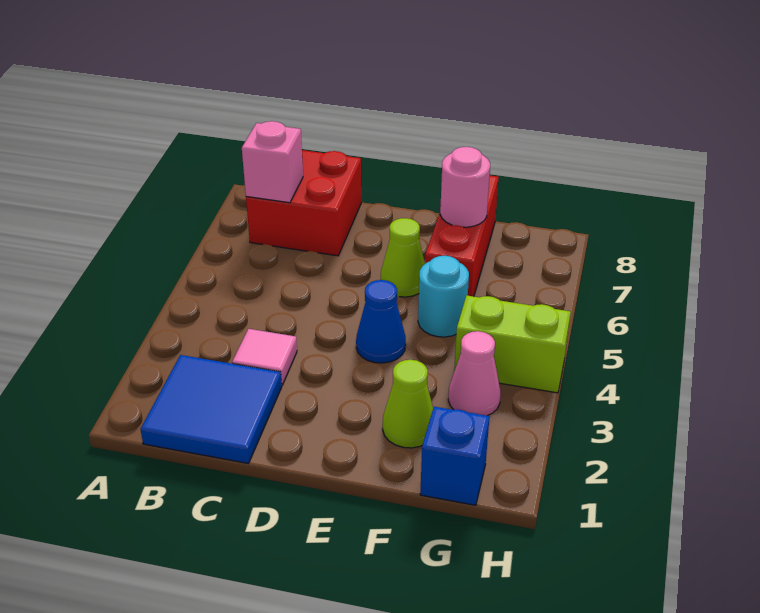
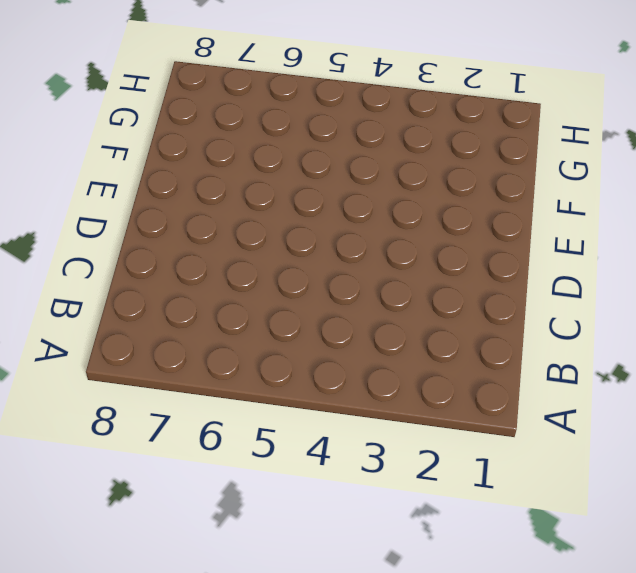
none -> blue tile B1:C2 level 1
none -> red brick B7:C8 level 1
none -> pink tile C3 level 1

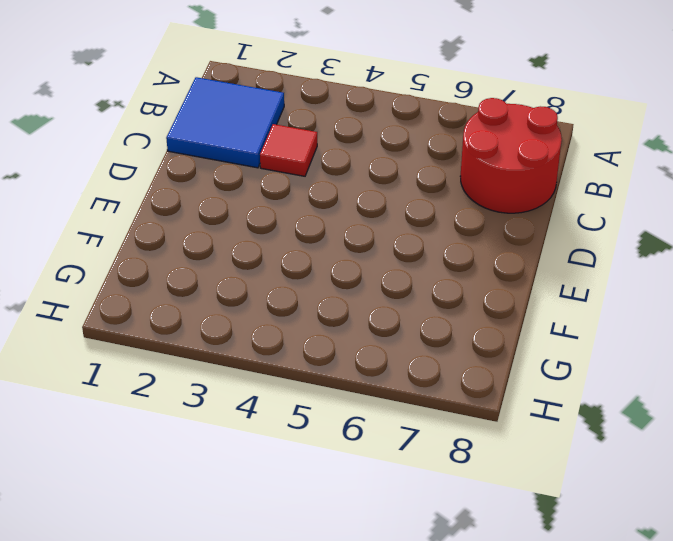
red round brick B7:C8 level 1 -> red brick B7:C8 level 1
red tile C3 level 1 -> pink tile C3 level 1
none -> blue cone E4 level 1
none -> lime cone E6 level 1
none -> lime cone F2 level 1

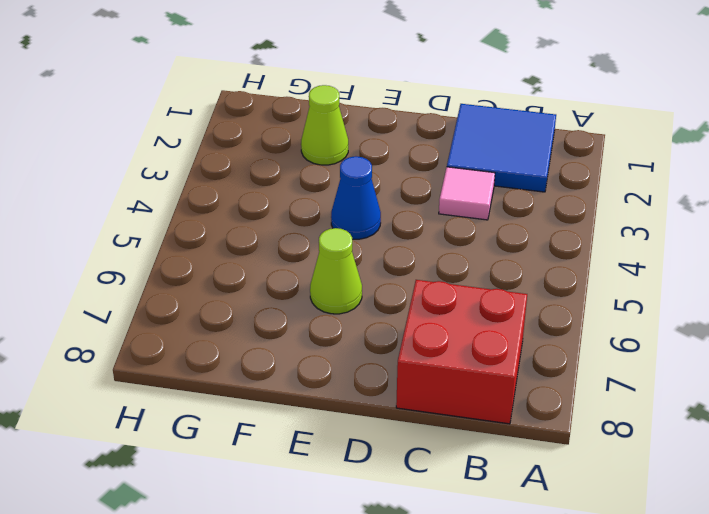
none -> cyan round brick F5 level 1
none -> red brick F6:F8 level 1
none -> blue brick G1 level 1

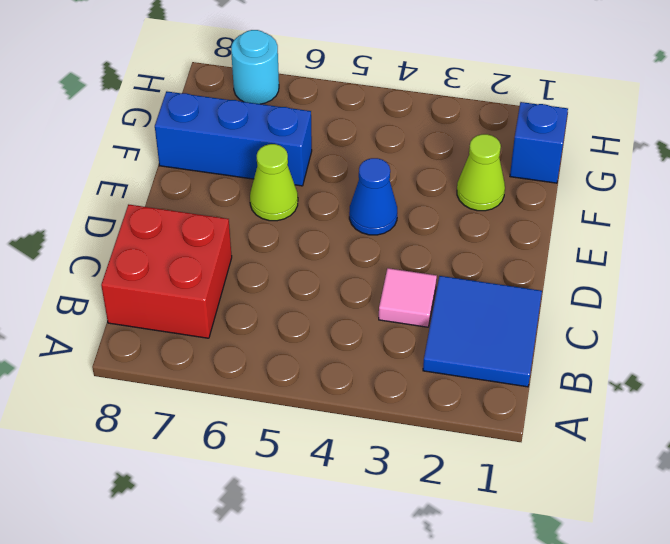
blue brick F6:F8 level 1 -> red brick F6:F8 level 1
cyan round brick H7 level 1 -> cyan round brick F5 level 1
none -> pink cone G3 level 1
none -> lime brick G4:H4 level 1
none -> pink brick B7 level 2

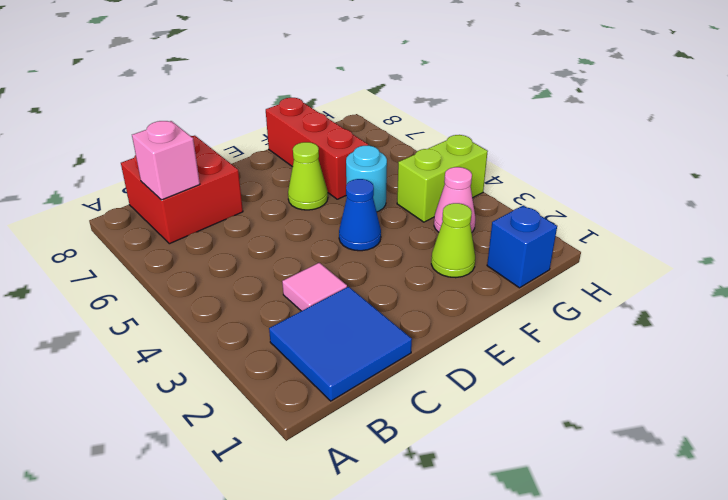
none -> pink round brick F7 level 2

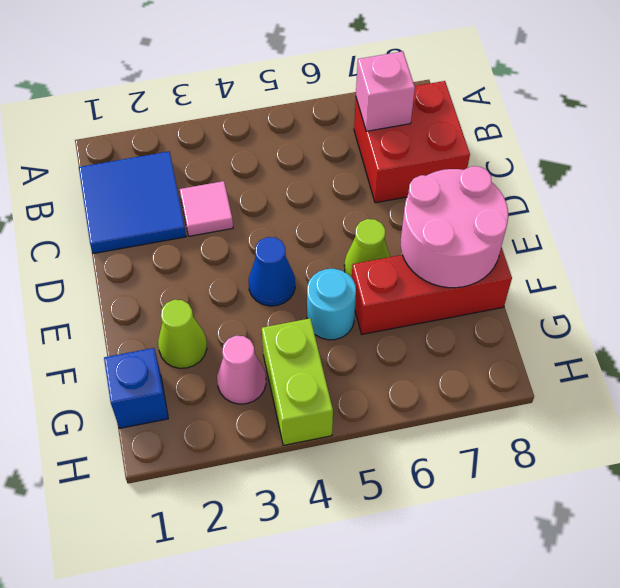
pink round brick E7:F8 level 2 -> pink round brick F7 level 2

